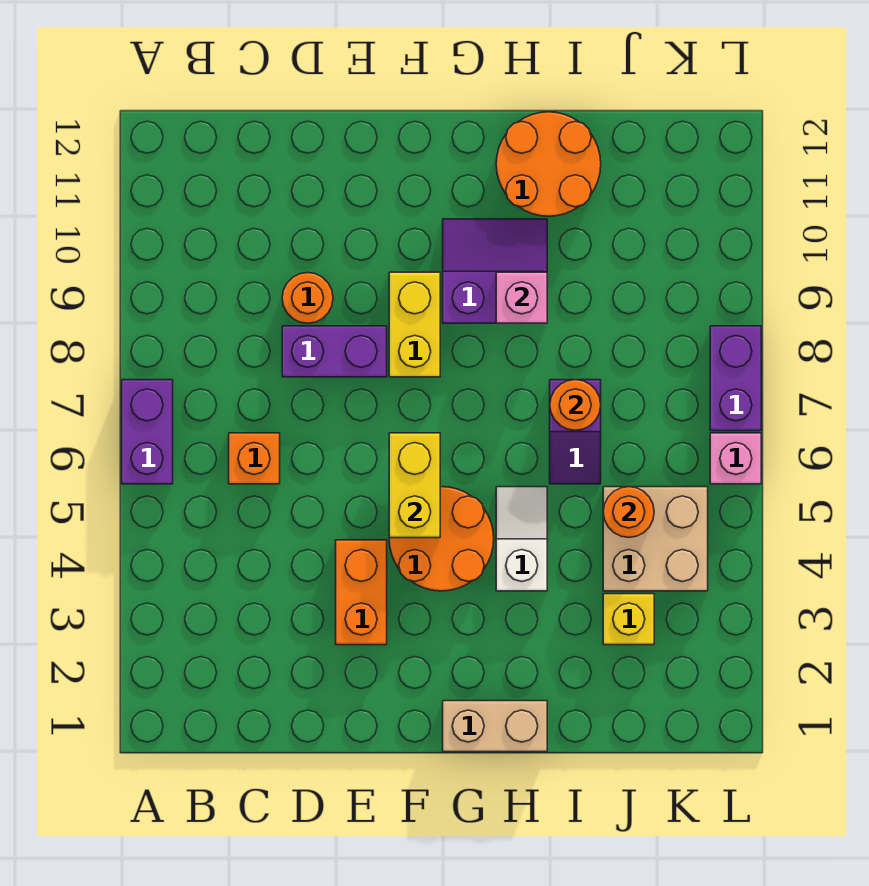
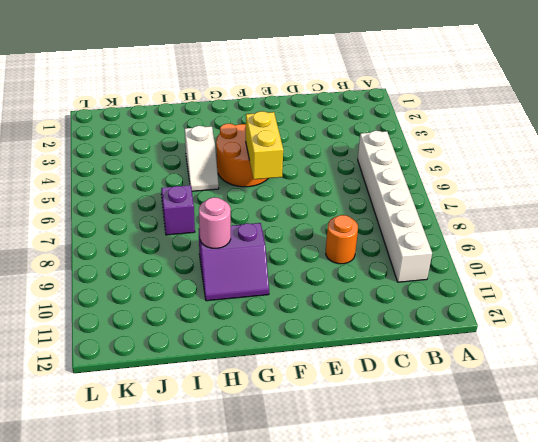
white brick B5:B10 level 1 -> none
pink round brick H9 level 2 -> pink brick H9 level 2
none -> purple brick A6:A7 level 1
none -> orange brick C6 level 1
none -> purple brick D8:E8 level 1

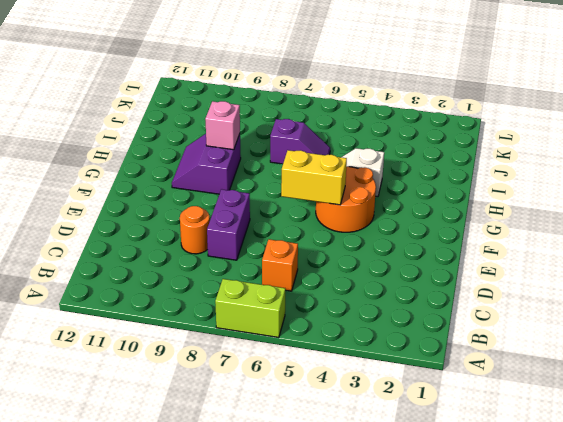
lime brick A6:A7 level 1 -> purple brick A6:A7 level 1
none -> orange brick E3:E4 level 1
none -> yellow brick F8:F9 level 1
none -> tan brick G1:H1 level 1

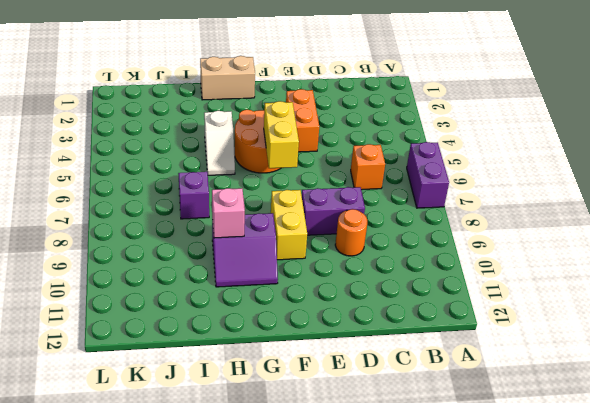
none -> orange round brick H11:I12 level 1
none -> yellow brick J3 level 1
none -> tan brick J4:K5 level 1

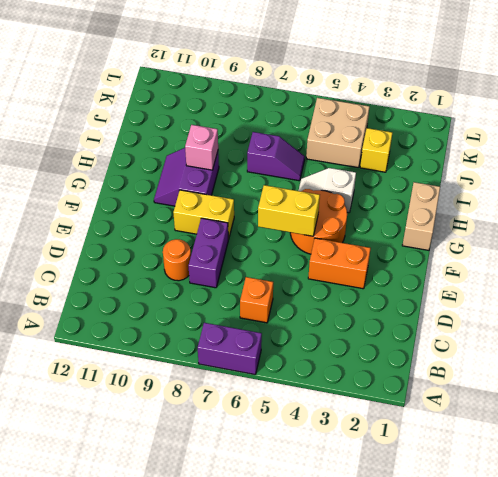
none -> orange round brick H11:I12 level 1
none -> pink brick L6 level 1
none -> purple brick L7:L8 level 1

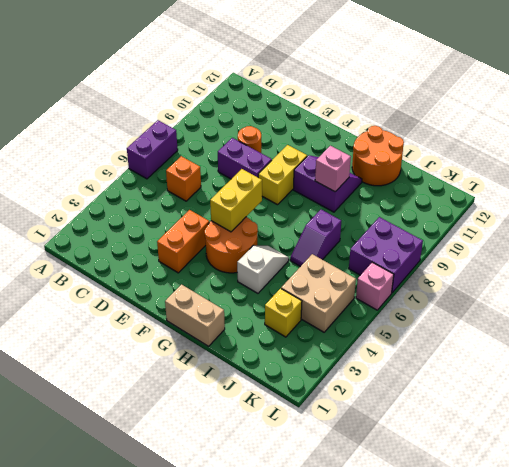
purple brick K7:L8 level 1 -> purple brick L7:L8 level 1
none -> orange round brick I7 level 2
none -> orange round brick J5 level 2

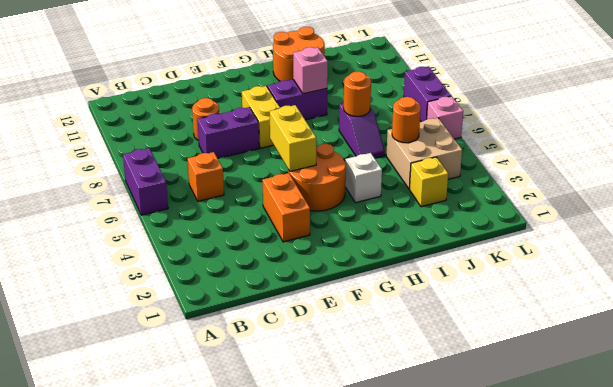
none -> tan brick G1:H1 level 1

